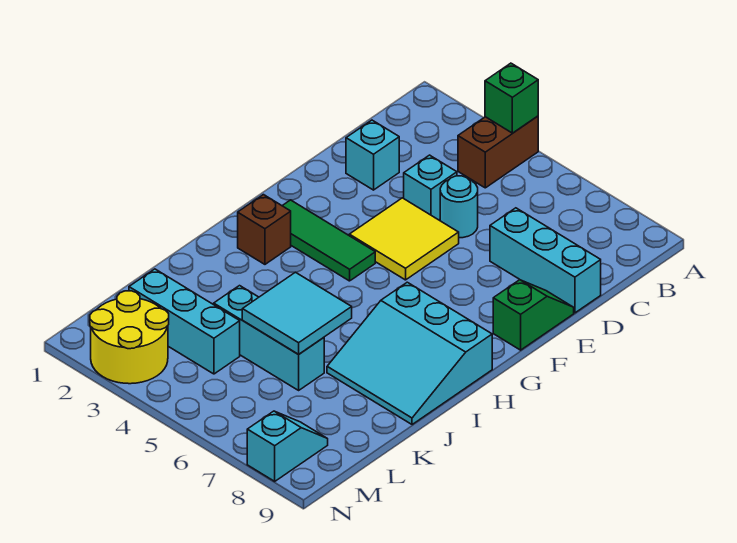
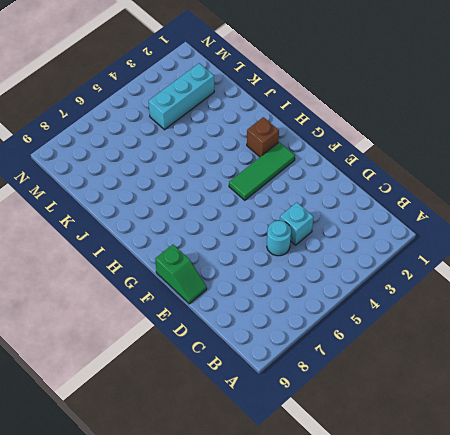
none -> brown brick A4:B4 level 1
none -> cyan brick D2 level 1
none -> cyan brick D7:D9 level 1

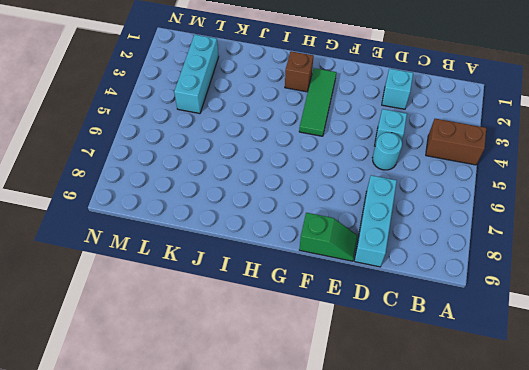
none -> yellow tile E4:F5 level 1
none -> cyan slope H7:J9 level 1 top H
none -> cyan brick K4:K6 level 1

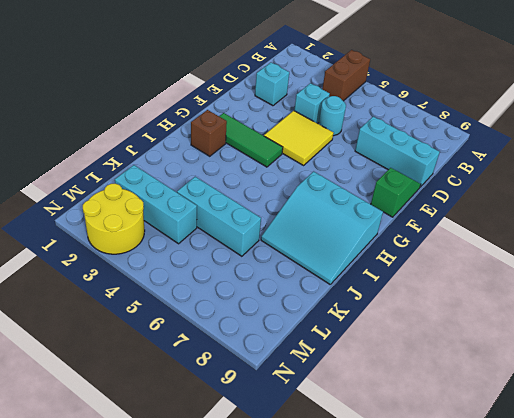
none -> cyan slope M8:N8 level 1 top N
none -> green brick A4 level 2
none -> cyan tile J5:K6 level 2

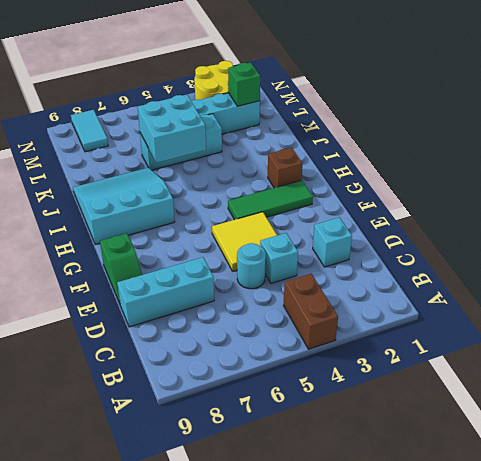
cyan brick J5:K6 level 2 -> cyan tile J5:K6 level 2
green brick L2 level 2 -> green brick A4 level 2
cyan tile M8:N8 level 1 -> cyan slope M8:N8 level 1 top N

